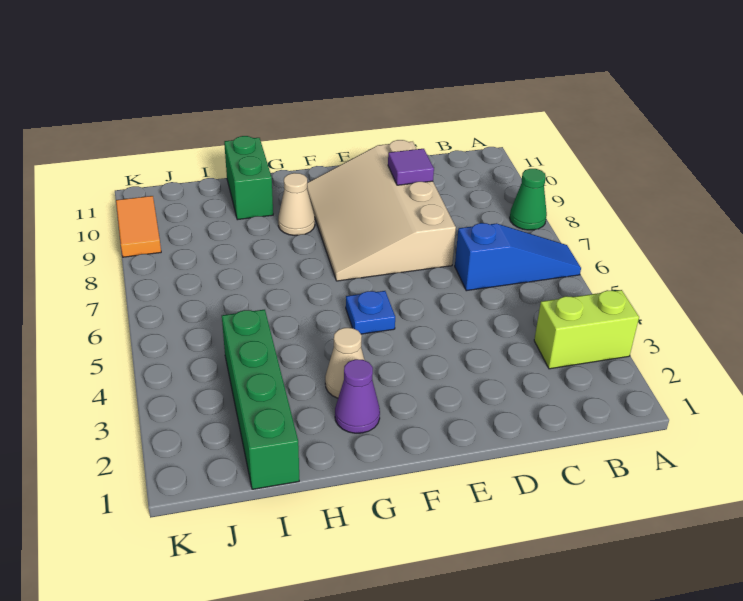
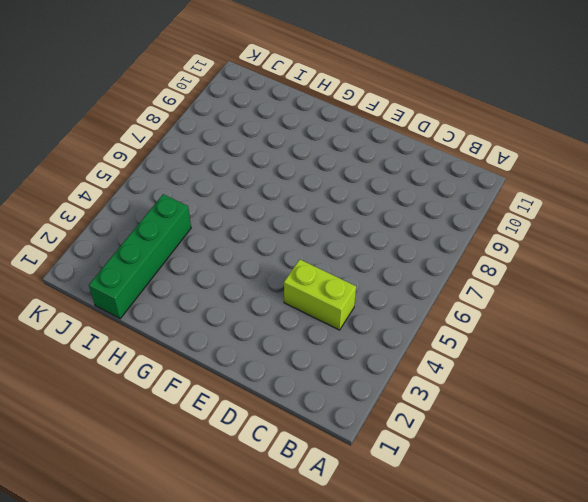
lime brick C4:D4 level 1 -> lime brick A3:B3 level 1
none -> blue slope A6:C6 level 1 top C
none -> green cone A8 level 1
none -> tan slope D7:F10 level 1 top D

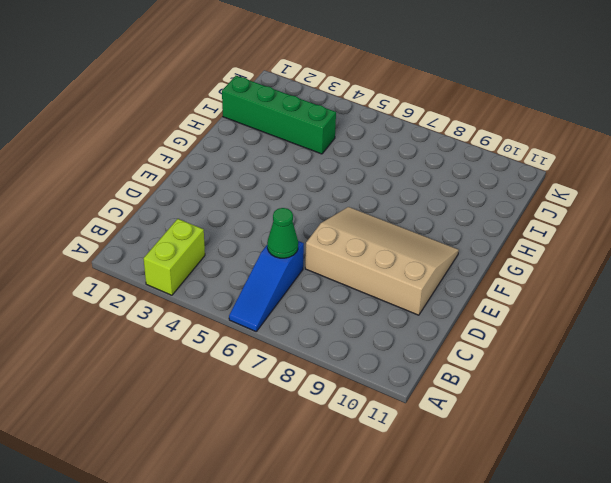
green cone C6 level 2 -> green cone A8 level 1
none -> blue plate F5 level 1
none -> purple cone G2 level 1
none -> tan cone G3 level 1

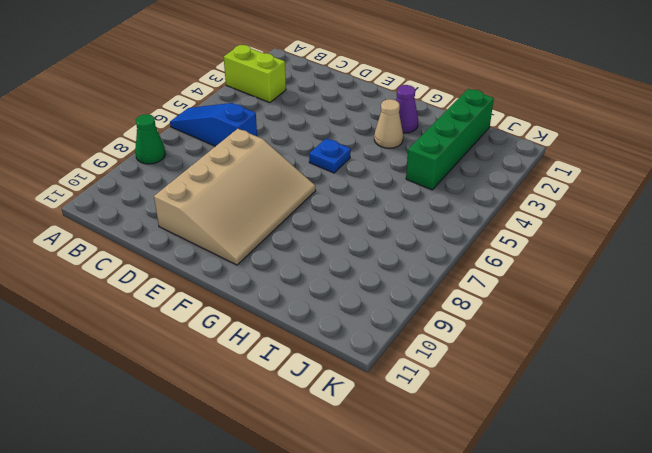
none -> tan cone G9 level 1
none -> green brick H10:H11 level 1
none -> orange tile K9:K10 level 1

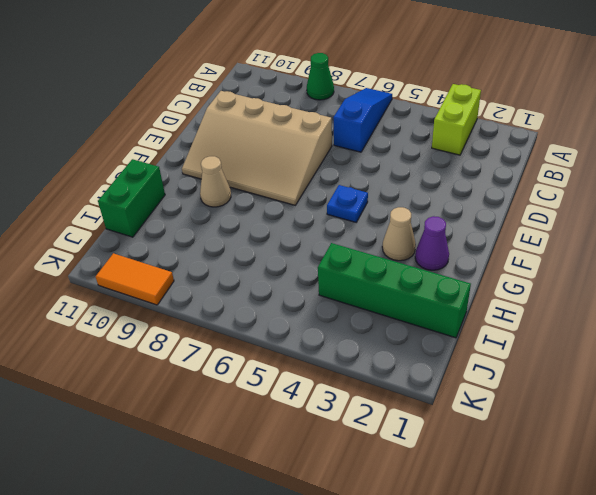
green brick H11:I11 level 1 -> green brick H10:H11 level 1
none -> purple tile D9 level 2

